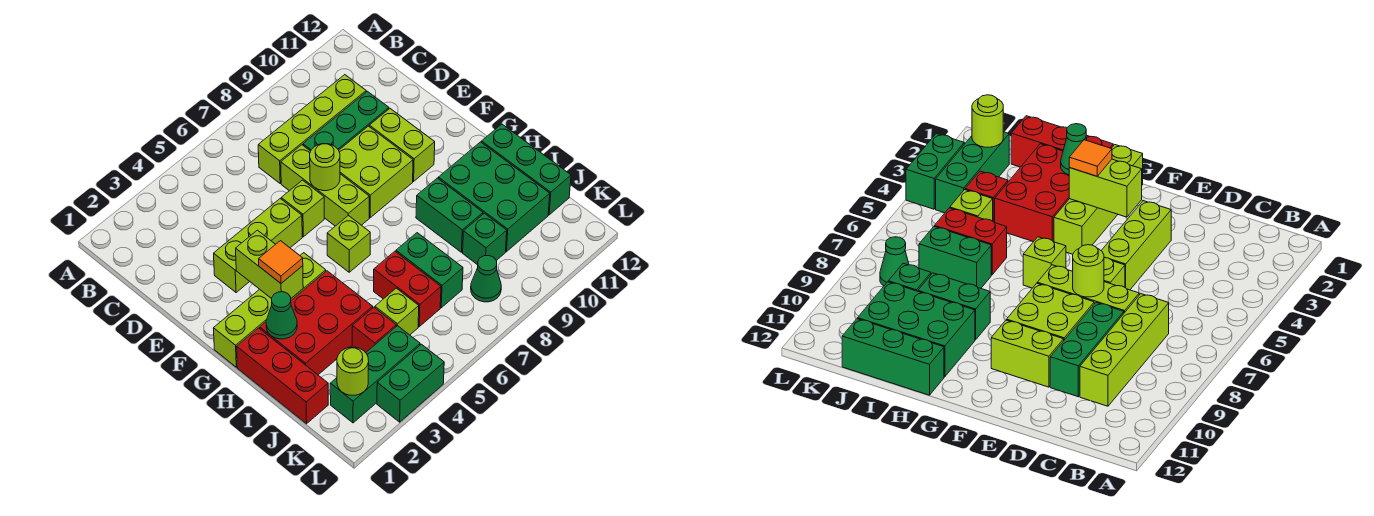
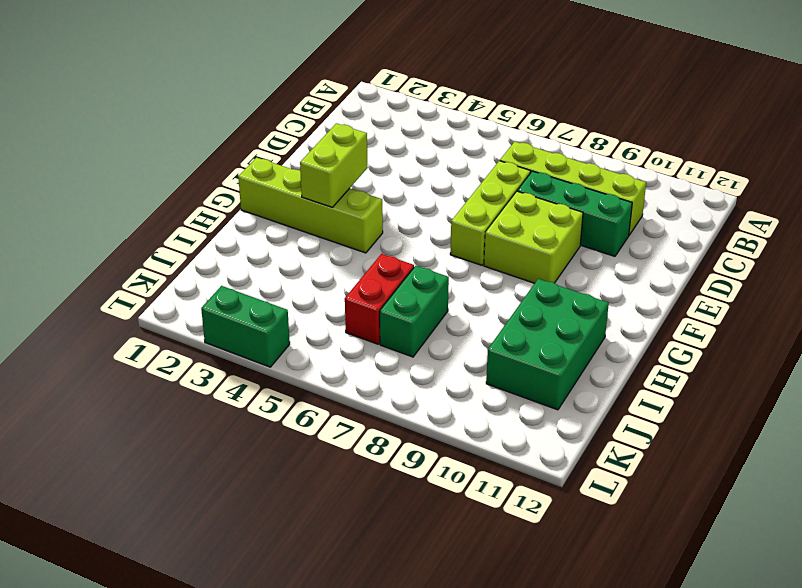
none -> lime brick E3:E5 level 1
none -> lime brick E6 level 1
none -> lime brick E10:F10 level 1

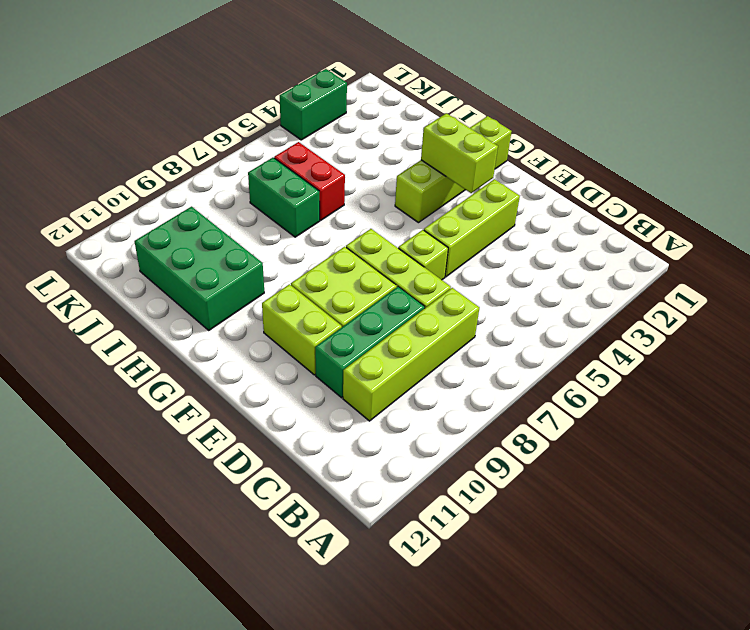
none -> lime brick G6 level 1
none -> red brick H1:J1 level 1
none -> red brick H2:I4 level 1

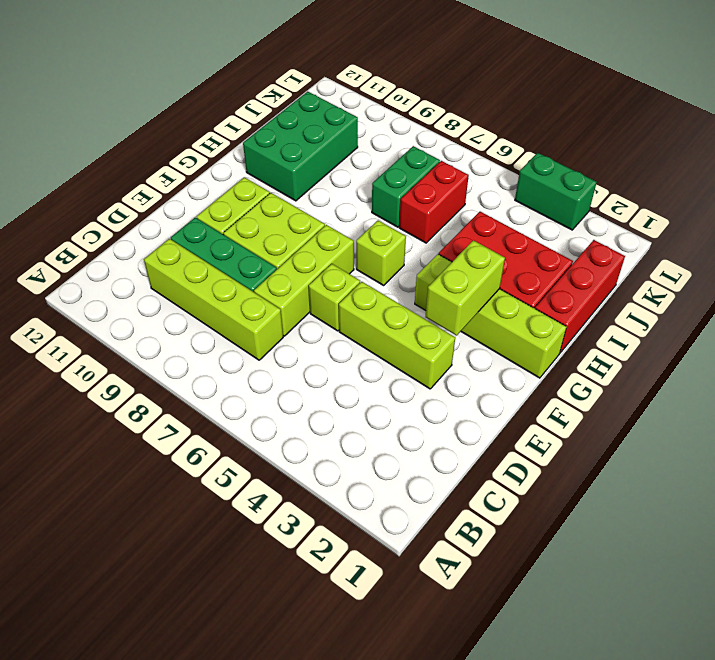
none -> green brick H9:I9 level 1
none -> green brick H12:J12 level 1
none -> red brick J4 level 1

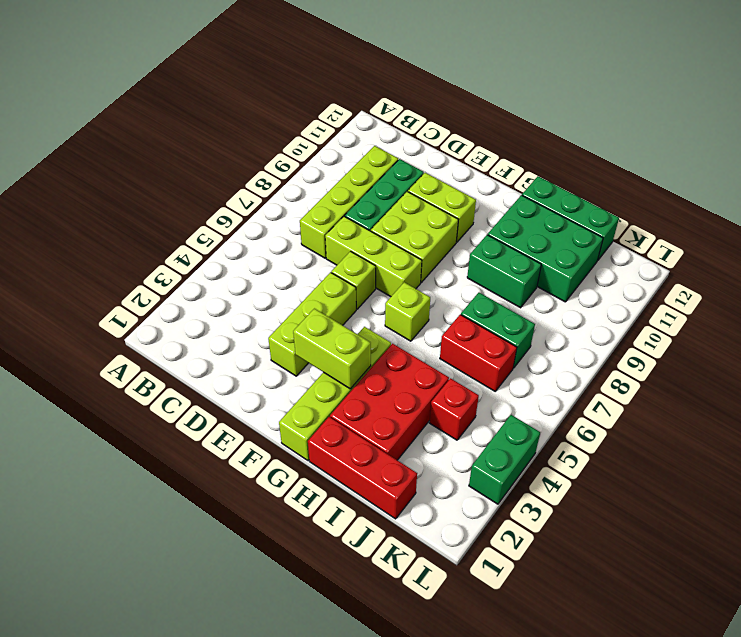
none -> lime brick J5 level 1
none -> green brick J9 level 1
none -> green brick K2:K4 level 1

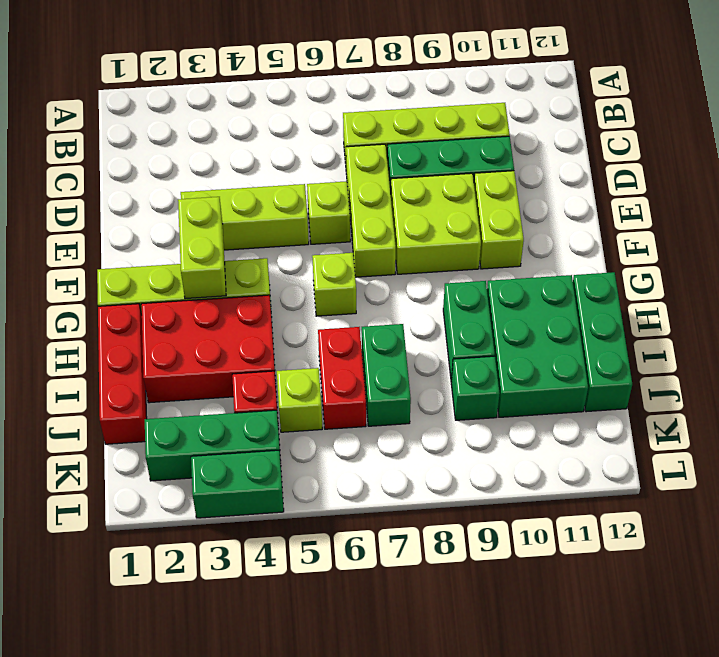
none -> green cone K8 level 1
none -> lime round brick E7 level 2
none -> green cone H2 level 2

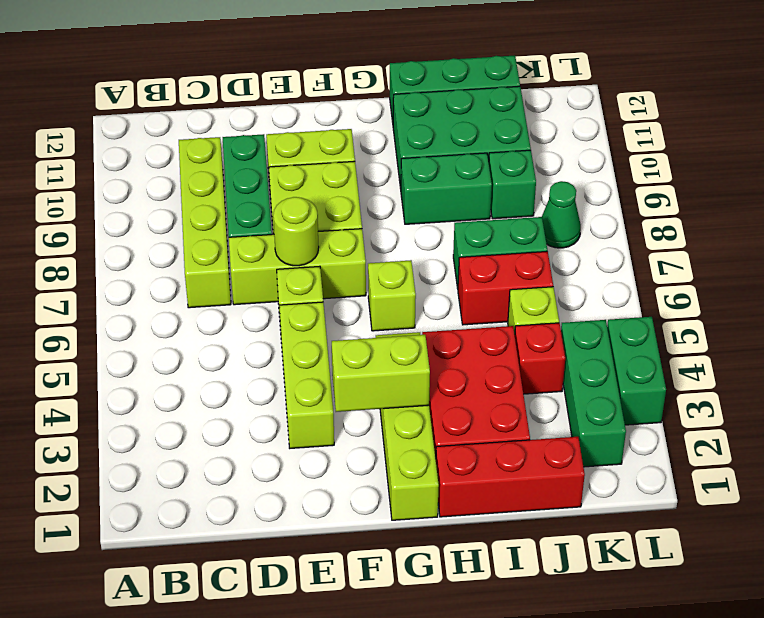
none -> green cone H2 level 2
none -> lime round brick K2 level 2
none -> orange tile G3 level 3

